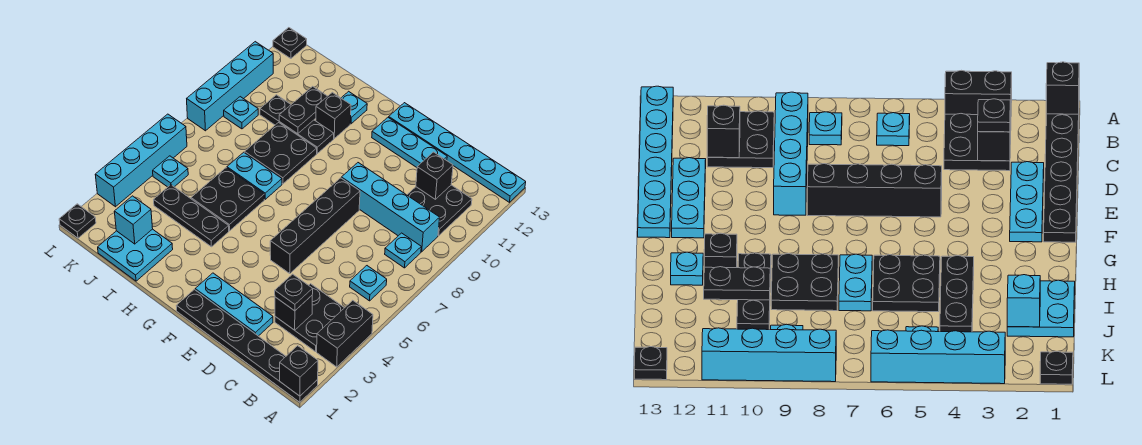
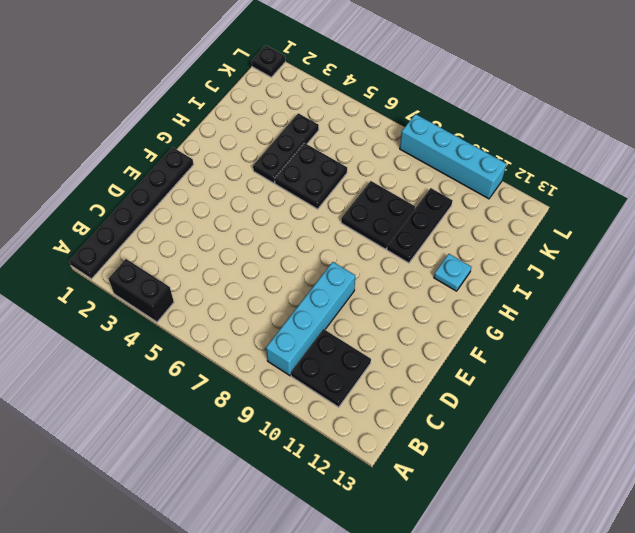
none -> cyan plate A13:F13 level 1
none -> black plate B3:C4 level 1
none -> cyan plate B6 level 1
none -> cyan plate B8 level 1

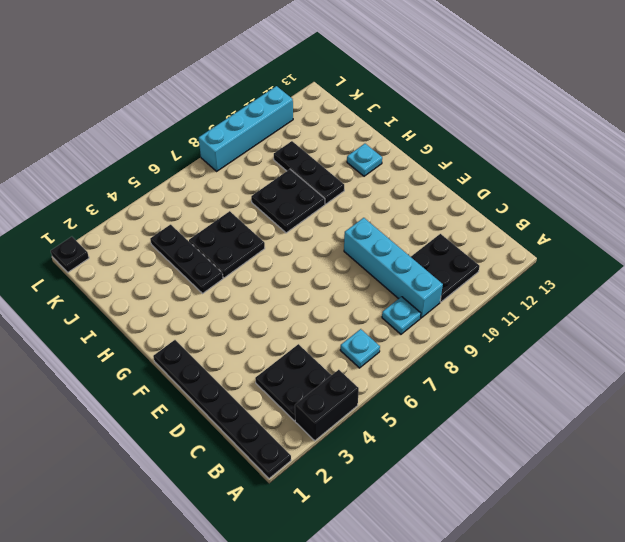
none -> cyan plate A13:F13 level 1
none -> cyan plate D2:F2 level 1
none -> cyan plate D12:F12 level 1
none -> black brick E5:E8 level 1

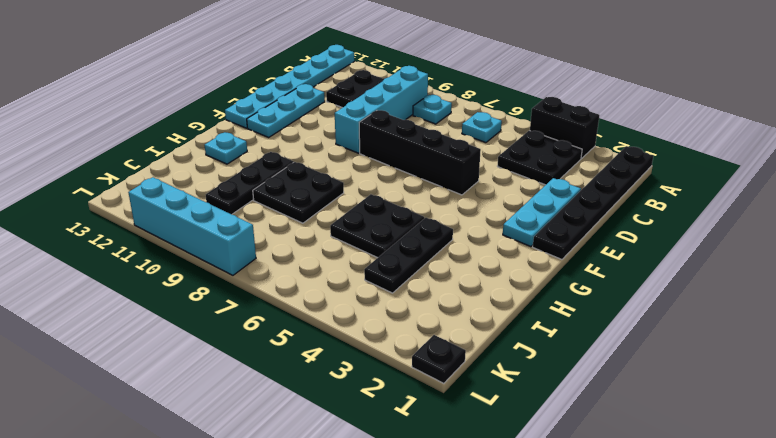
none -> cyan plate H7:I7 level 1
none -> black brick H11 level 1
none -> cyan plate I1:J2 level 1
none -> cyan plate K5 level 1

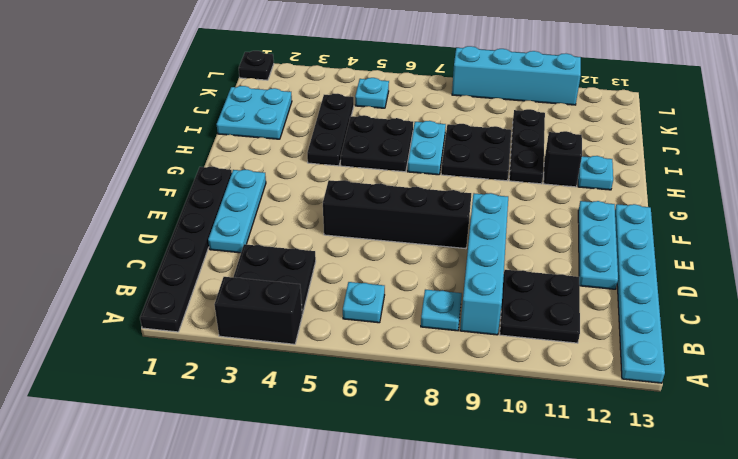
none -> cyan plate K9 level 1
none -> cyan brick L3:L6 level 1
none -> black plate L13 level 1
none -> black brick A1 level 2

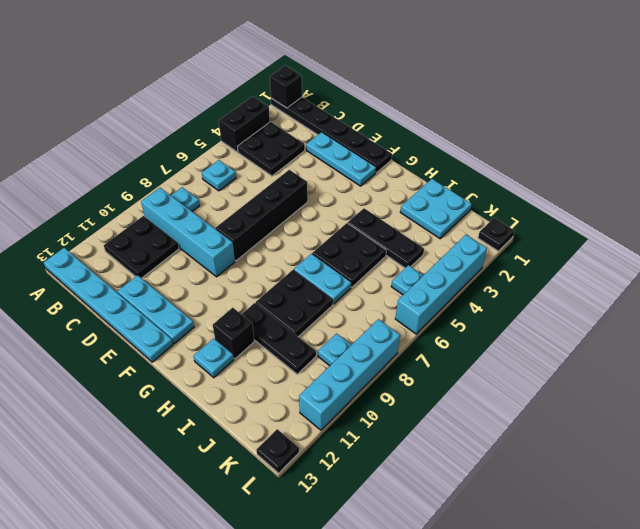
none -> black brick C3 level 2
none -> black brick C11 level 2
none -> black plate I10:I11 level 2
none -> cyan brick J2 level 2

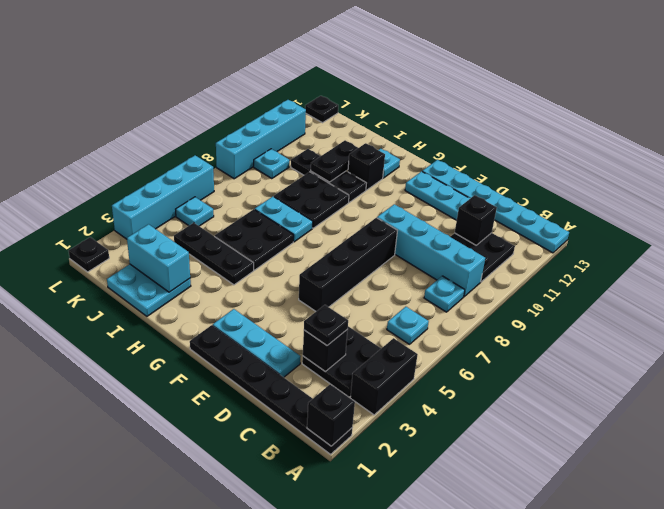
cyan brick I2:J2 level 2 -> cyan brick J2 level 2

